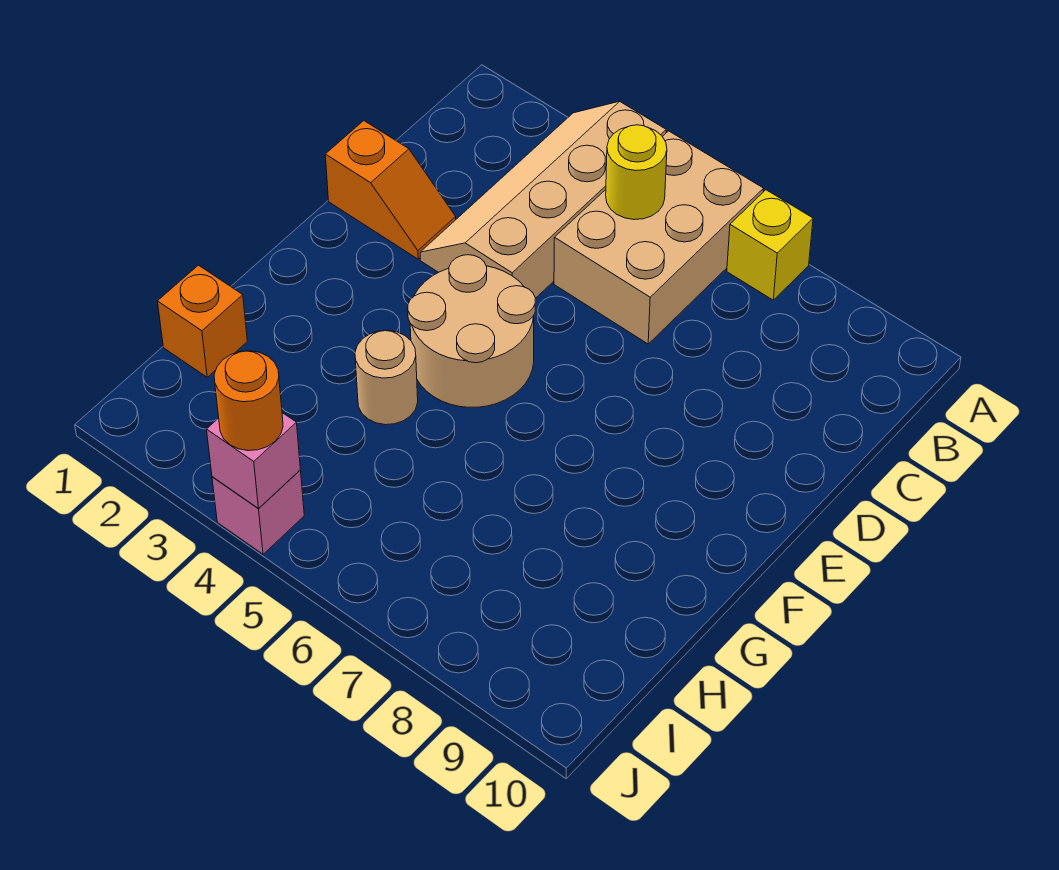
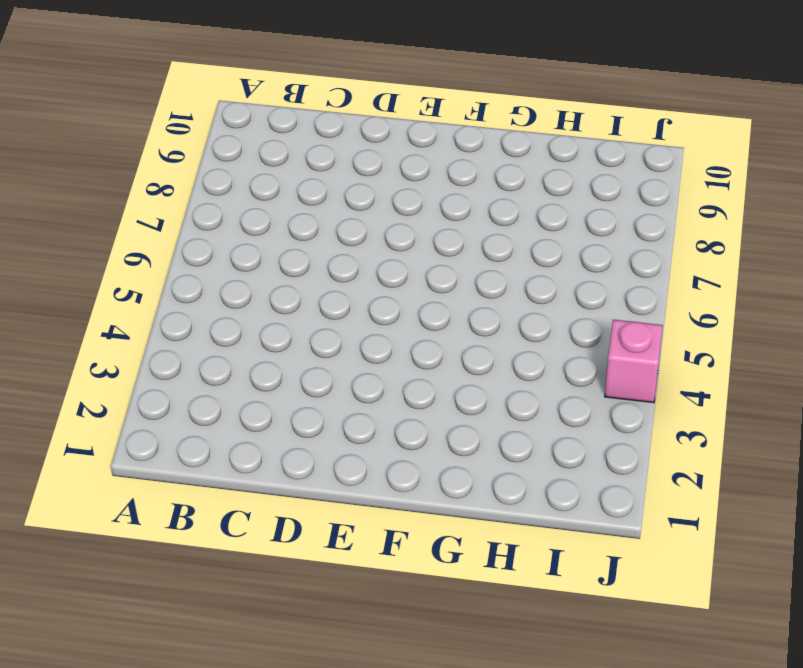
none -> tan slope A3:D4 level 1 top 4
none -> tan brick A5:C6 level 1

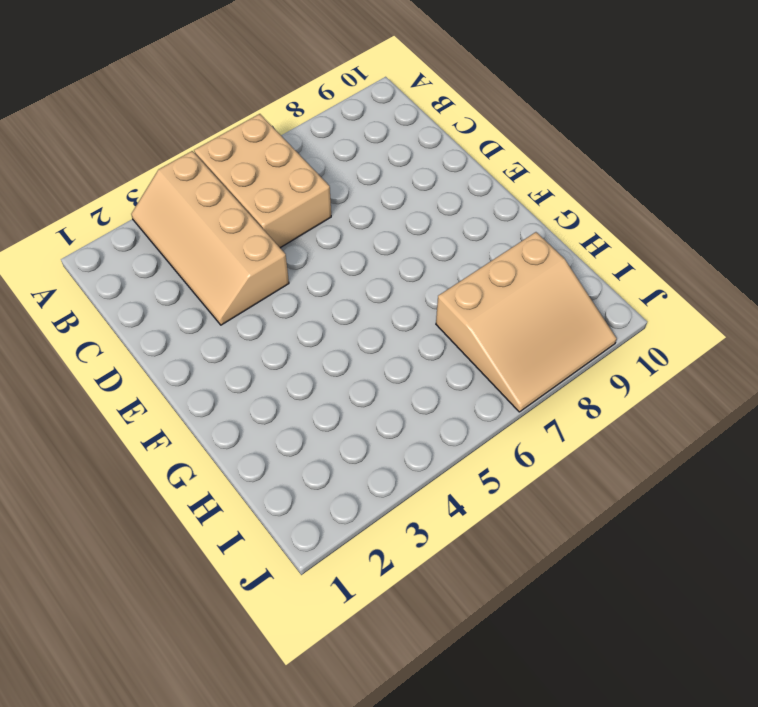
tan slope H7:J9 level 1 top H -> none
none -> yellow brick A7 level 1
none -> orange slope D1:D2 level 1 top 1

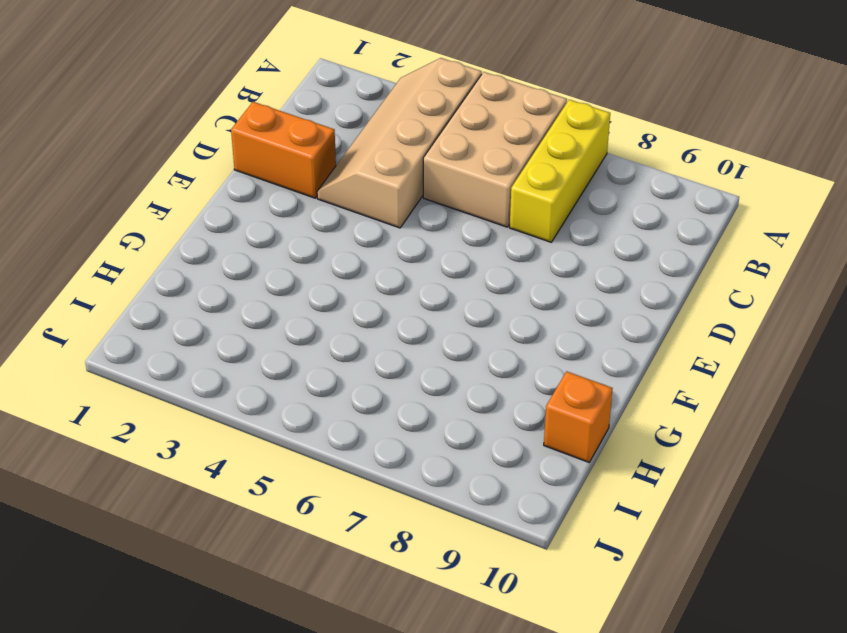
yellow brick A7:C7 level 1 -> yellow brick A7 level 1
orange brick D1:D2 level 1 -> orange slope D1:D2 level 1 top 1
orange brick H10 level 1 -> orange brick H1 level 1
none -> tan round brick E4:F5 level 1
none -> tan round brick G4 level 1

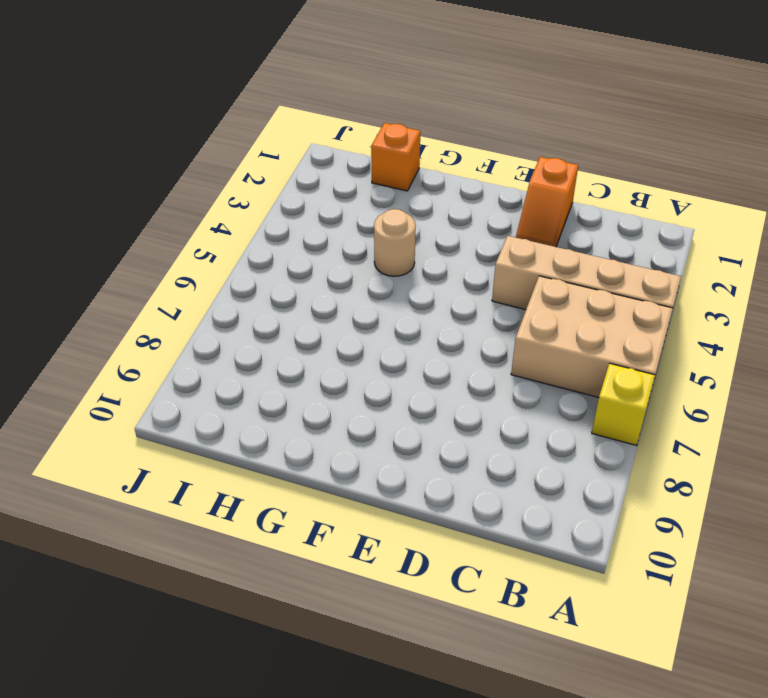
none -> tan round brick E4:F5 level 1
none -> pink brick J4 level 1

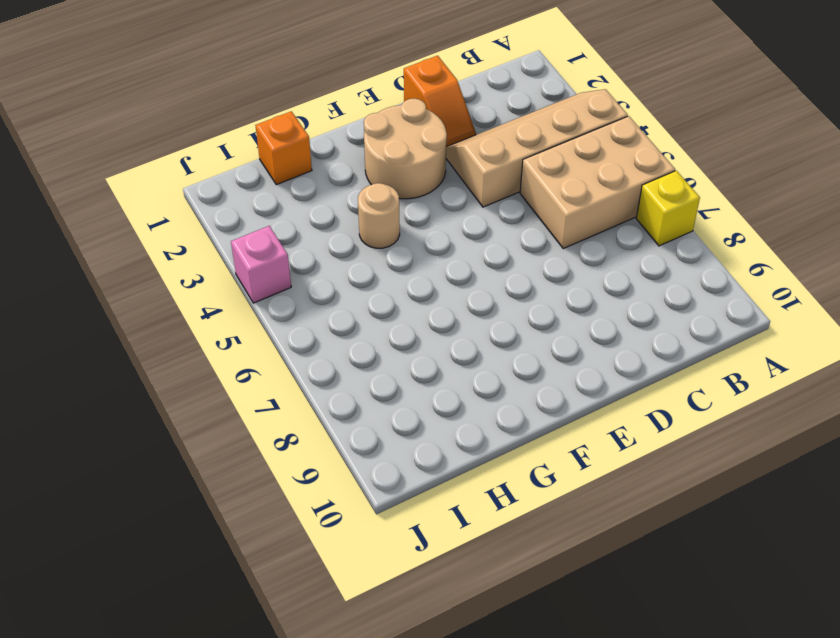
tan round brick E2:F3 level 1 -> tan round brick E4:F5 level 1
none -> yellow round brick B5 level 2
none -> pink brick J4 level 2

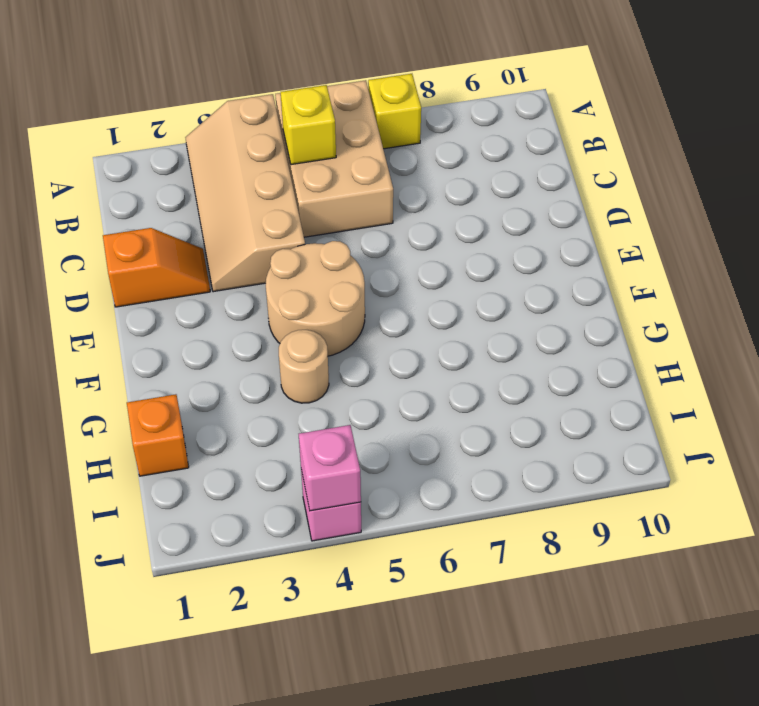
yellow brick B5 level 2 -> yellow round brick B5 level 2
none -> orange round brick J4 level 3

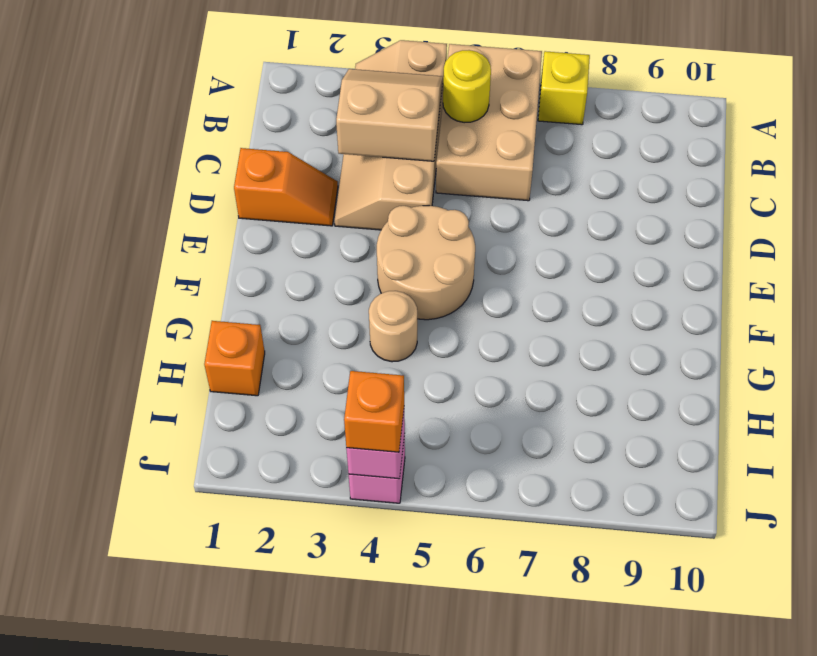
tan slope B3:C4 level 2 top C -> none
orange brick J4 level 3 -> orange round brick J4 level 3

